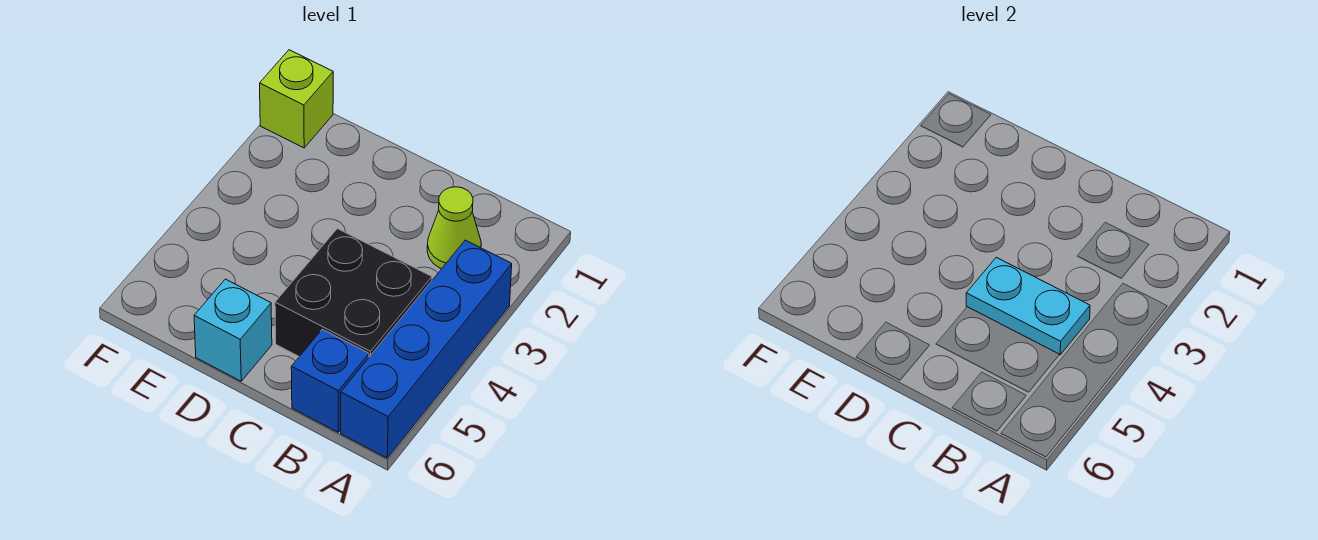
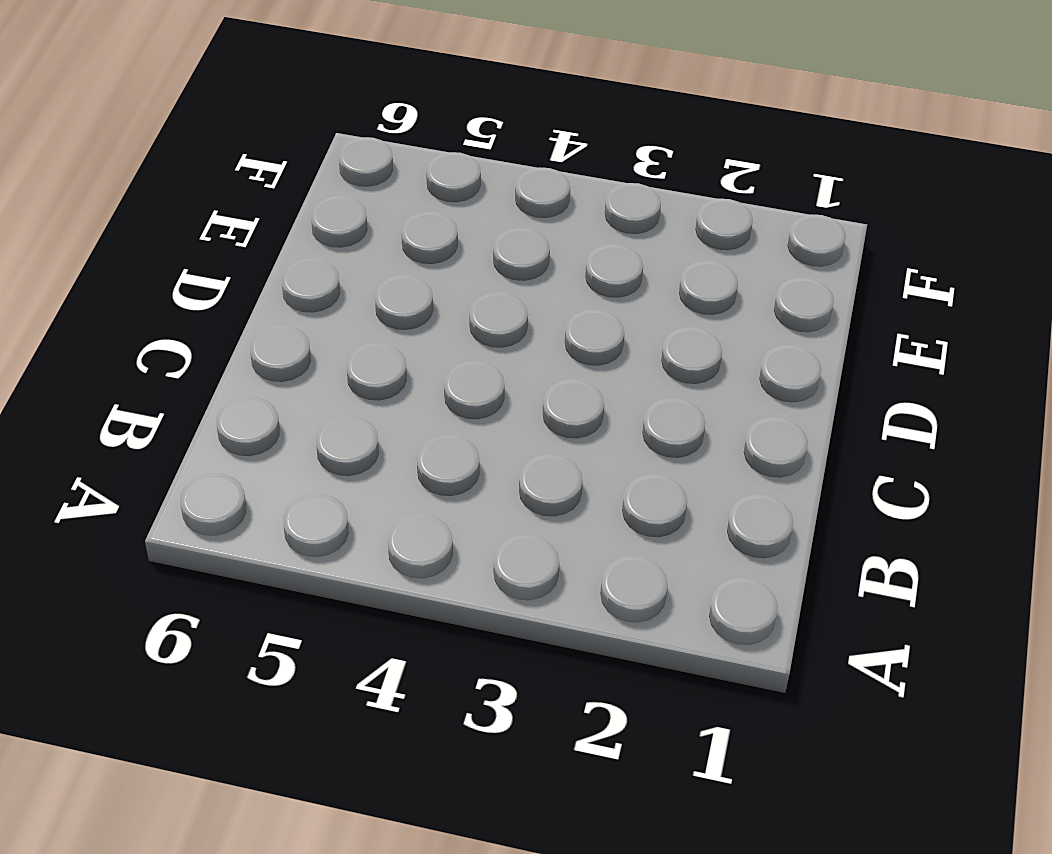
none -> blue brick A3:A6 level 1
none -> lime cone B2 level 1

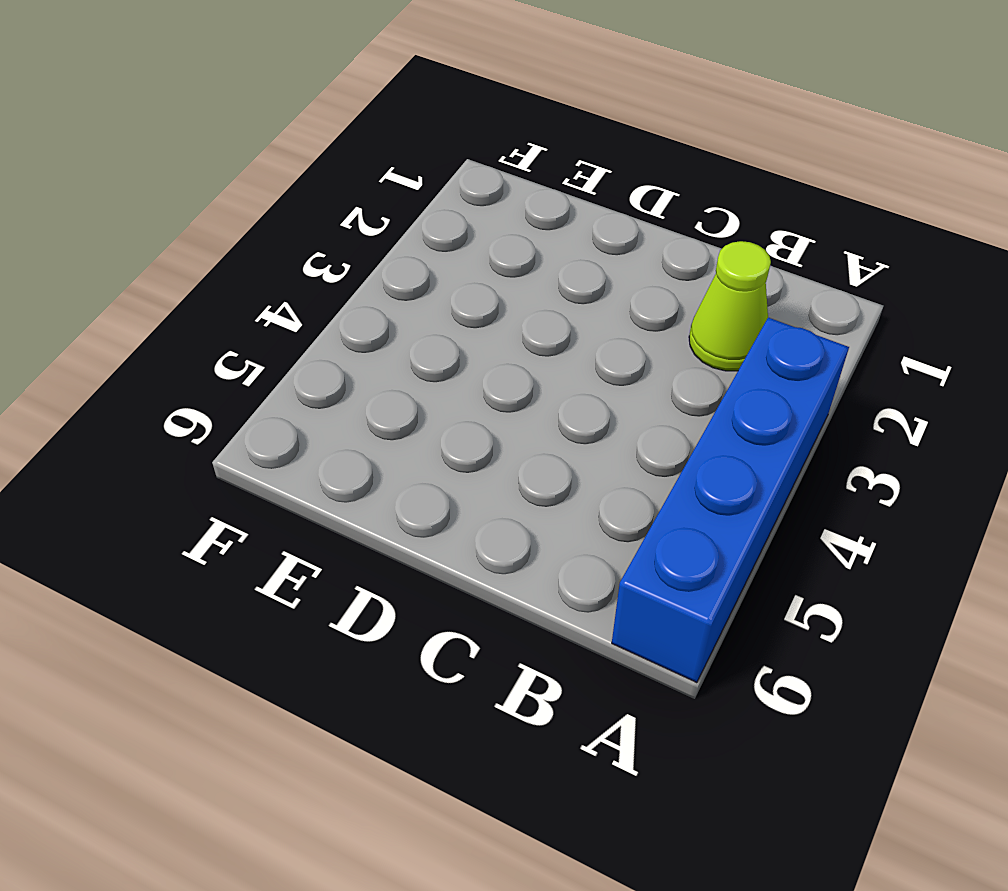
none -> black brick B4:C5 level 1
none -> blue brick B6 level 1

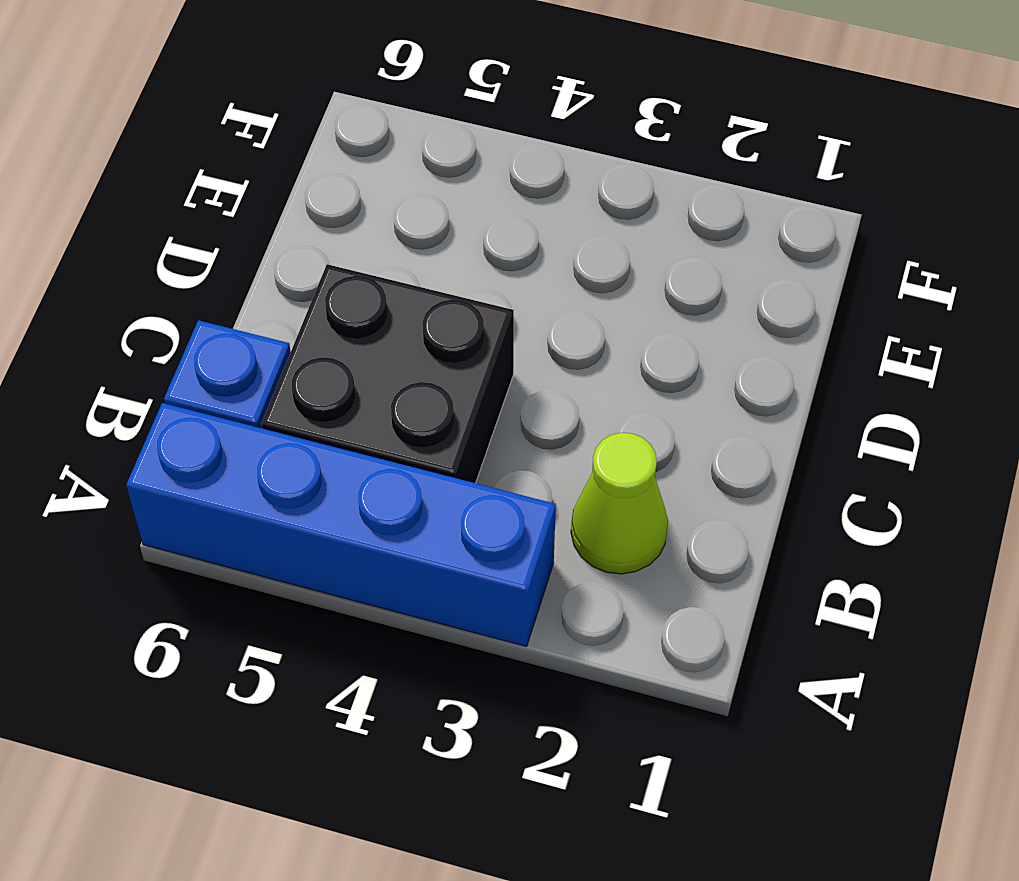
none -> cyan brick D6 level 1
none -> lime brick F1 level 1

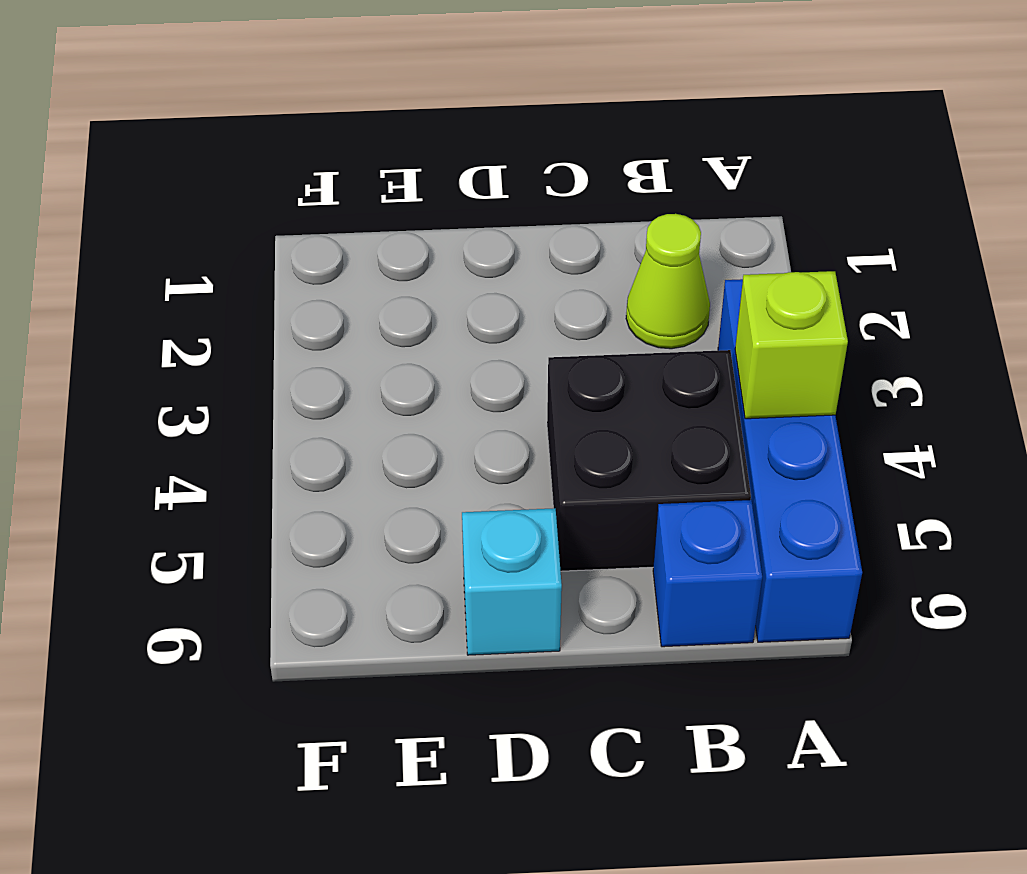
lime brick A4 level 2 -> lime brick F1 level 1
none -> cyan plate B4:C4 level 2

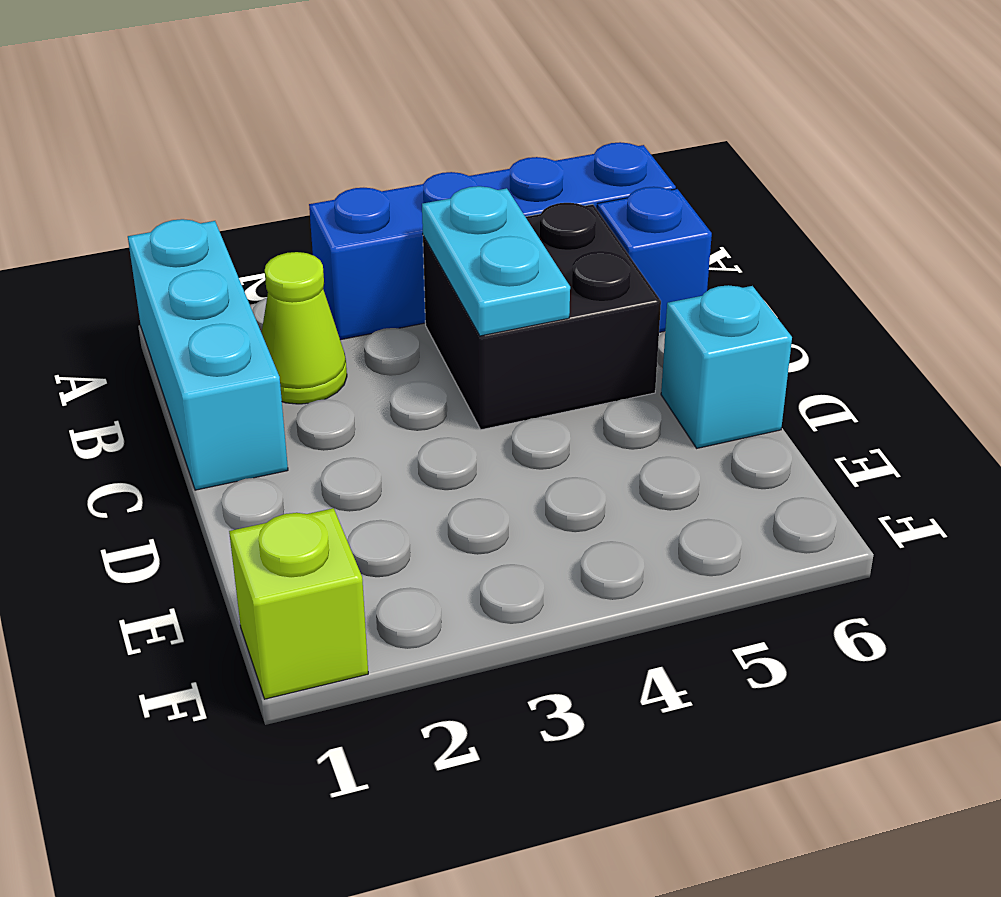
cyan brick A1:C1 level 1 -> none

